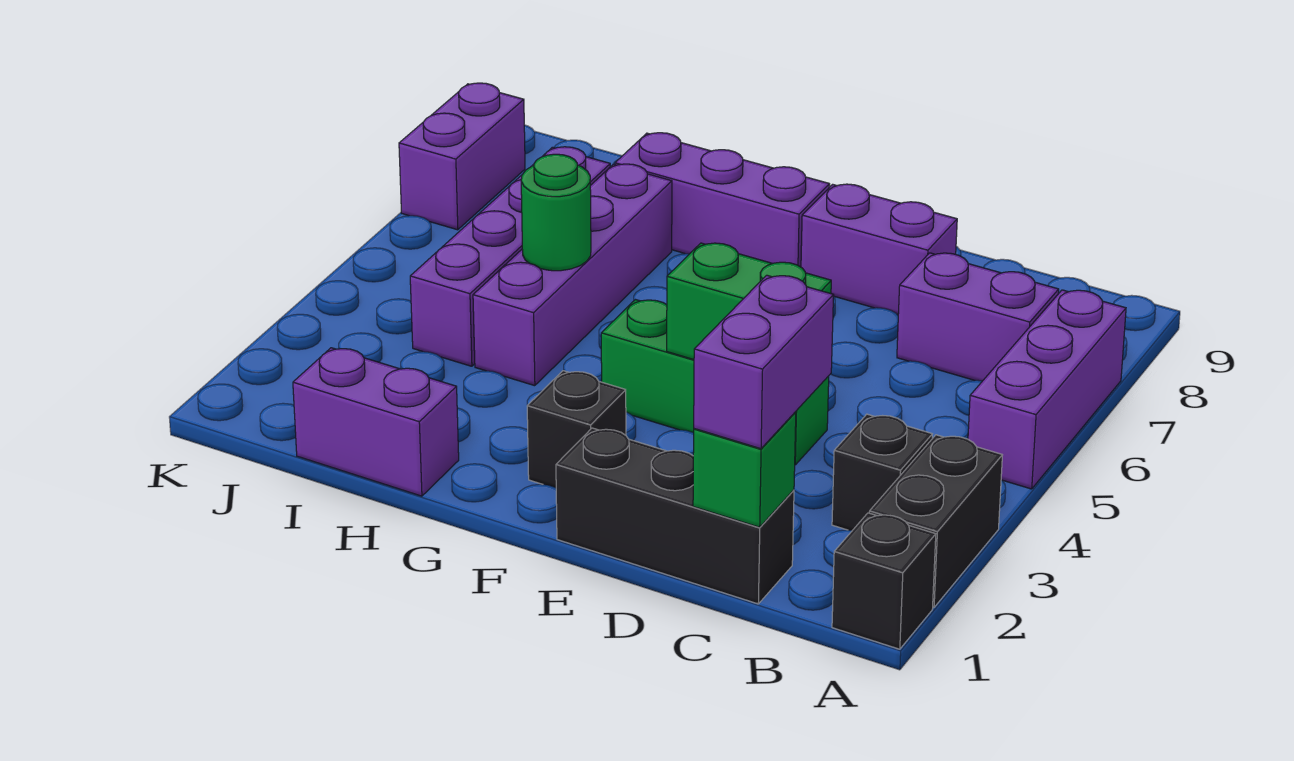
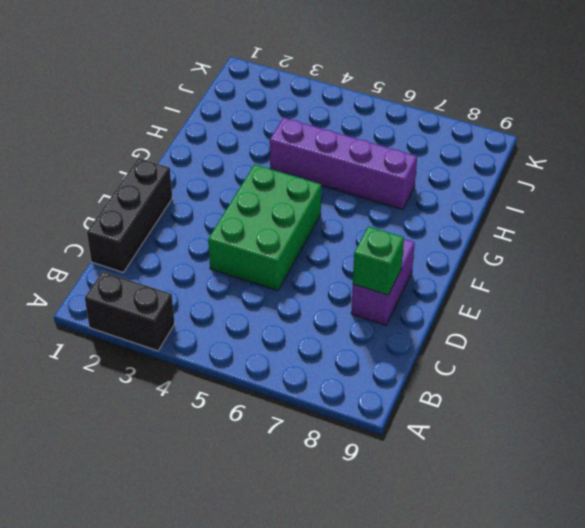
green brick D4:F5 level 1 -> green brick D4:F4 level 1
green brick D8 level 2 -> green brick C1 level 2
none -> black brick A1 level 1
none -> purple brick A5:A7 level 1
none -> black brick B3 level 1

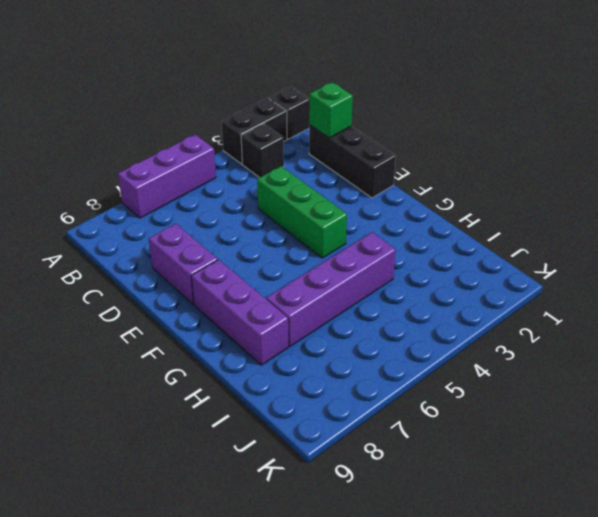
none -> purple brick B7:C7 level 1
none -> black brick F2 level 1
none -> purple brick H1:I1 level 1

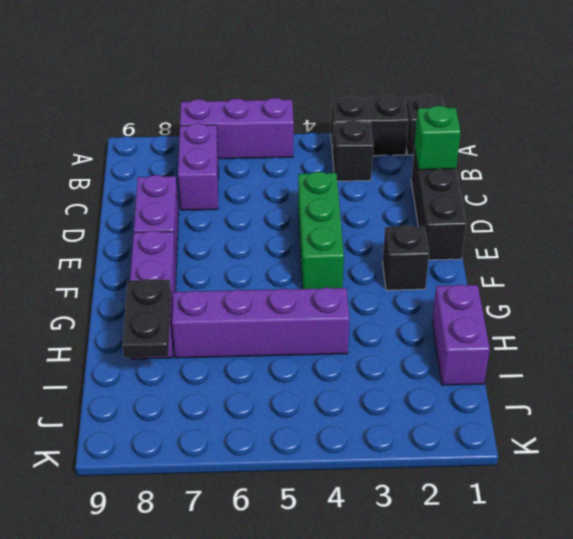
black plate H8:I8 level 2 -> none
none -> purple brick I4:I7 level 1
none -> purple brick K7:K8 level 1
none -> green brick D4:E4 level 2

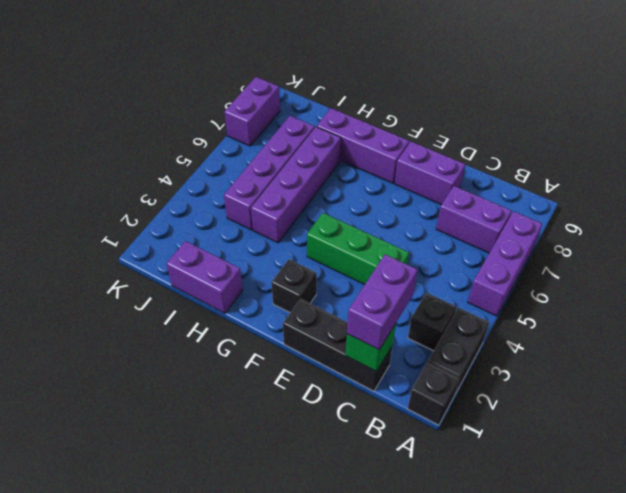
none -> green brick D4:E4 level 2
none -> green round brick H5 level 2

